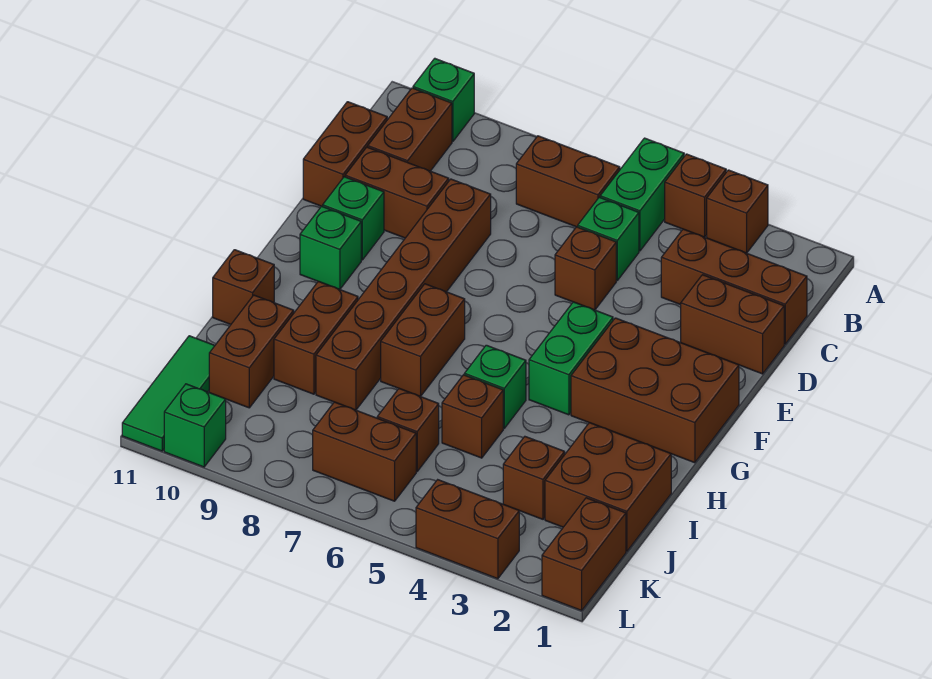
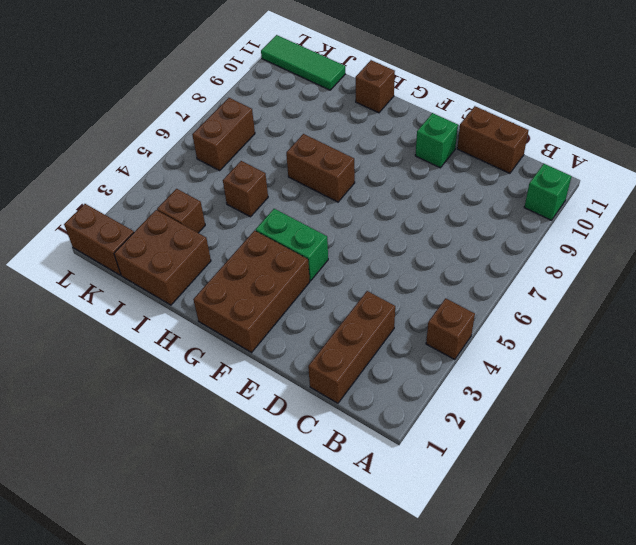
none -> brown brick A3 level 1
none -> green brick A5:B5 level 1
none -> brown brick B6:B7 level 1
none -> brown brick B10:C10 level 1

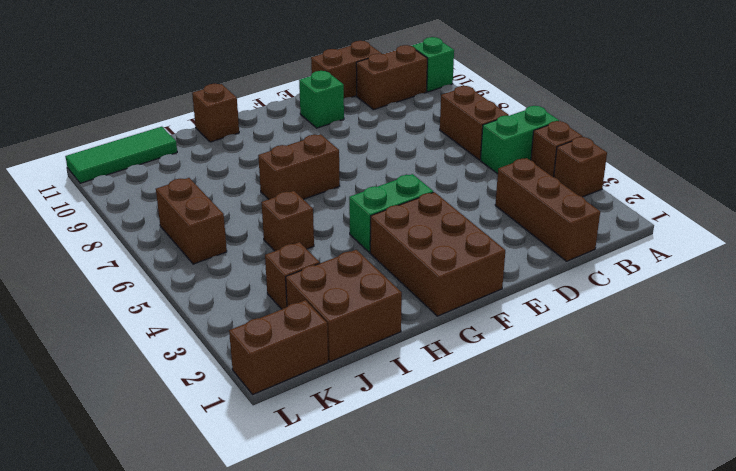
none -> green brick C5 level 1
none -> brown brick D1:D2 level 1
none -> brown brick D5 level 1
none -> brown brick D8:I8 level 1

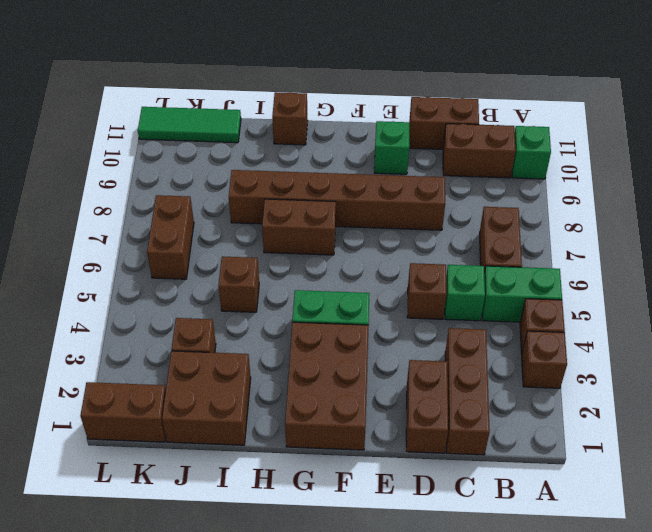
none -> brown brick D9:D10 level 1
none -> green brick F10 level 1
none -> green brick H5 level 1
none -> brown brick H9:I9 level 1

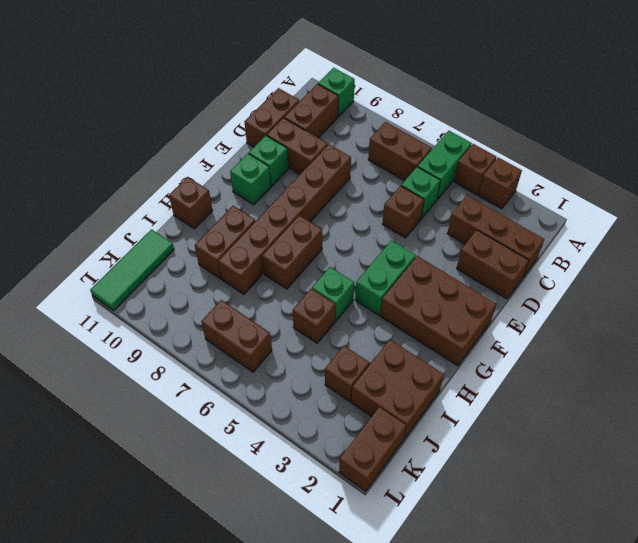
none -> brown brick I10:J10 level 1
none -> brown brick J6 level 1
none -> brown brick L3:L4 level 1
none -> green brick L10 level 1

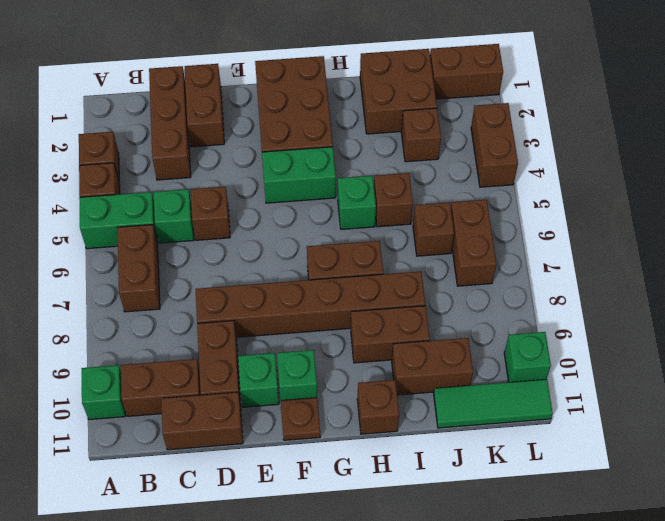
brown plate F11 level 1 -> none

